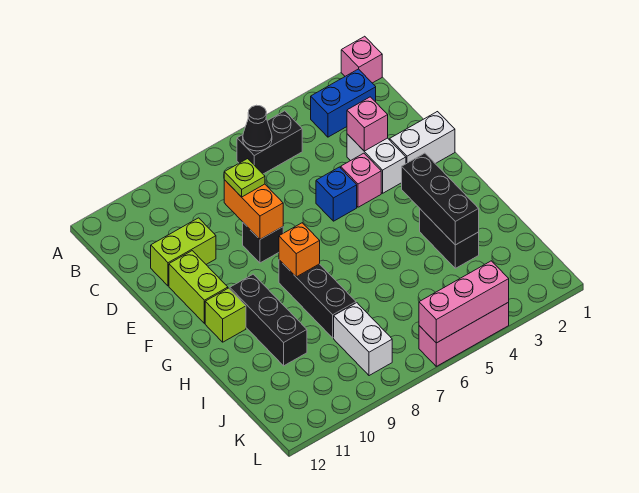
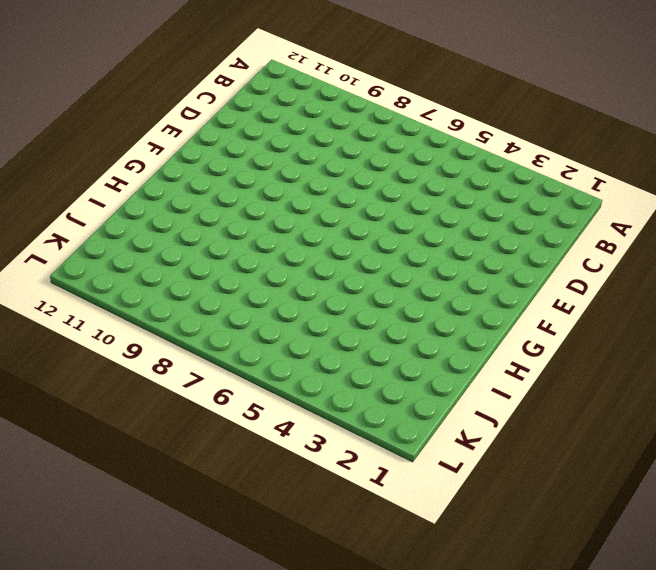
none -> pink brick A1 level 1
none -> blue brick B2:B3 level 1
none -> black brick B5:B6 level 1

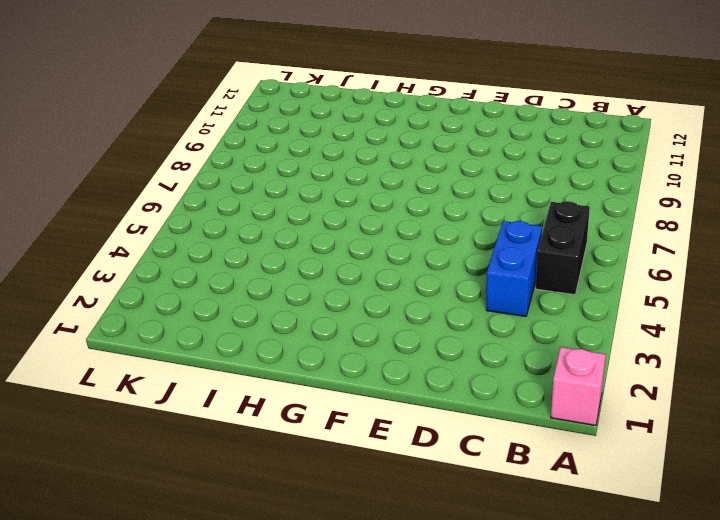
blue brick C4:C5 level 1 -> blue brick B2:B3 level 1
none -> white brick D3:E3 level 1
none -> lime brick D10:D11 level 1
none -> white brick E1:E2 level 1

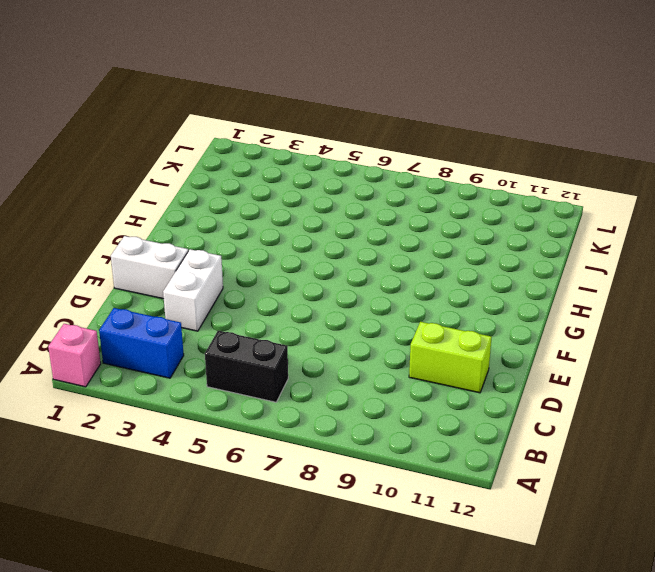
none -> pink brick E4 level 1
none -> blue brick E5 level 1
none -> black brick E8 level 1

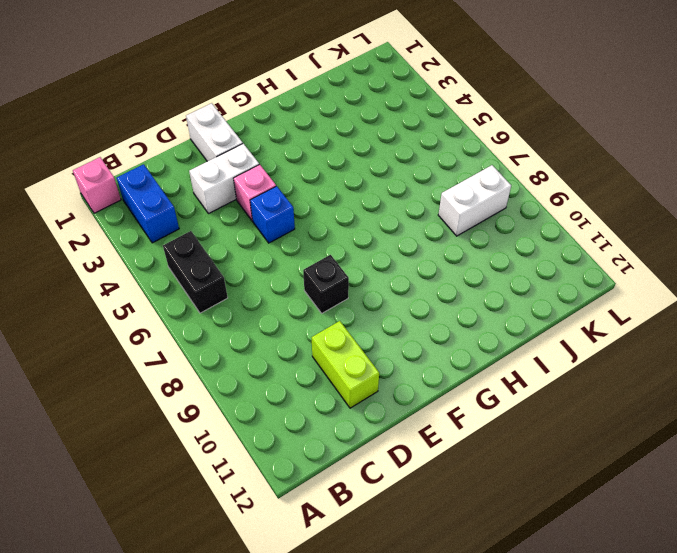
none -> lime brick E11:F11 level 1
none -> black brick G8:I8 level 1
none -> black brick G10:I10 level 1

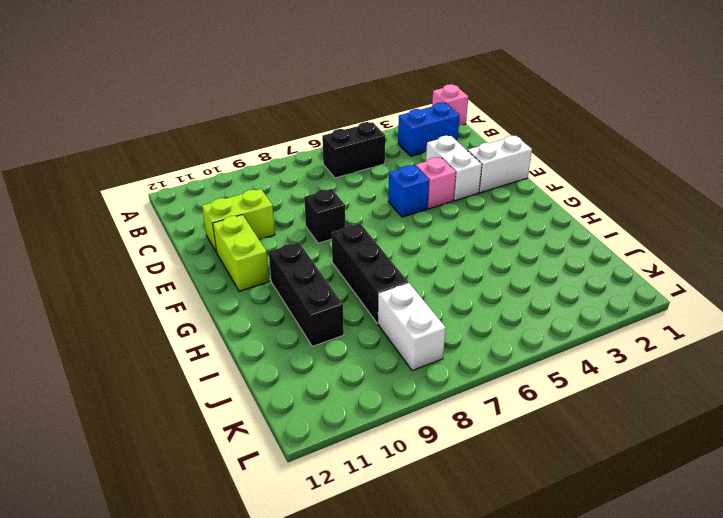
none -> lime brick G11 level 1
none -> black brick H3:I3 level 1
none -> pink brick L4:L6 level 1

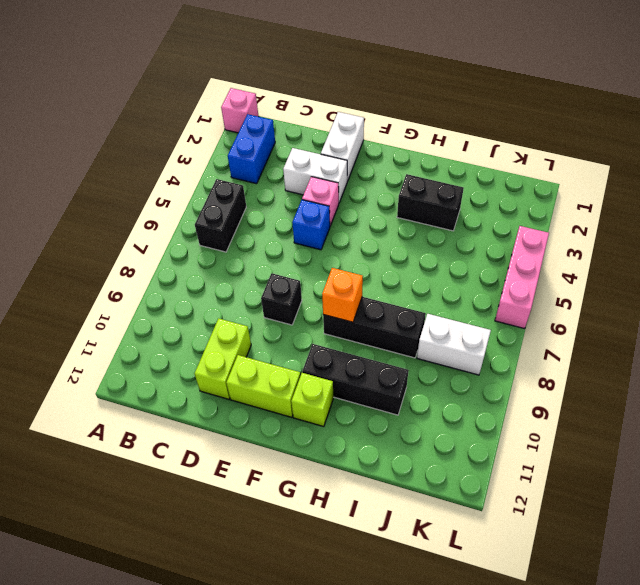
none -> black cone B6 level 2
none -> pink brick D3 level 2
none -> orange brick D8:E8 level 2

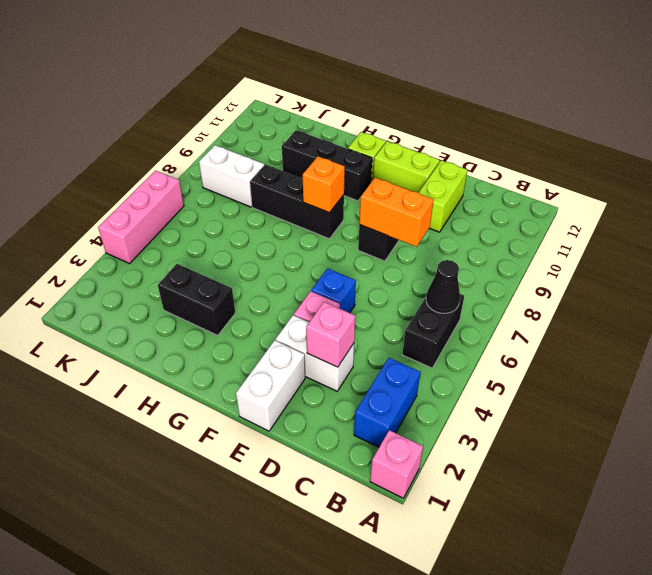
none -> black brick G3:I3 level 2
none -> pink brick L4:L6 level 2
none -> lime plate D8 level 3

